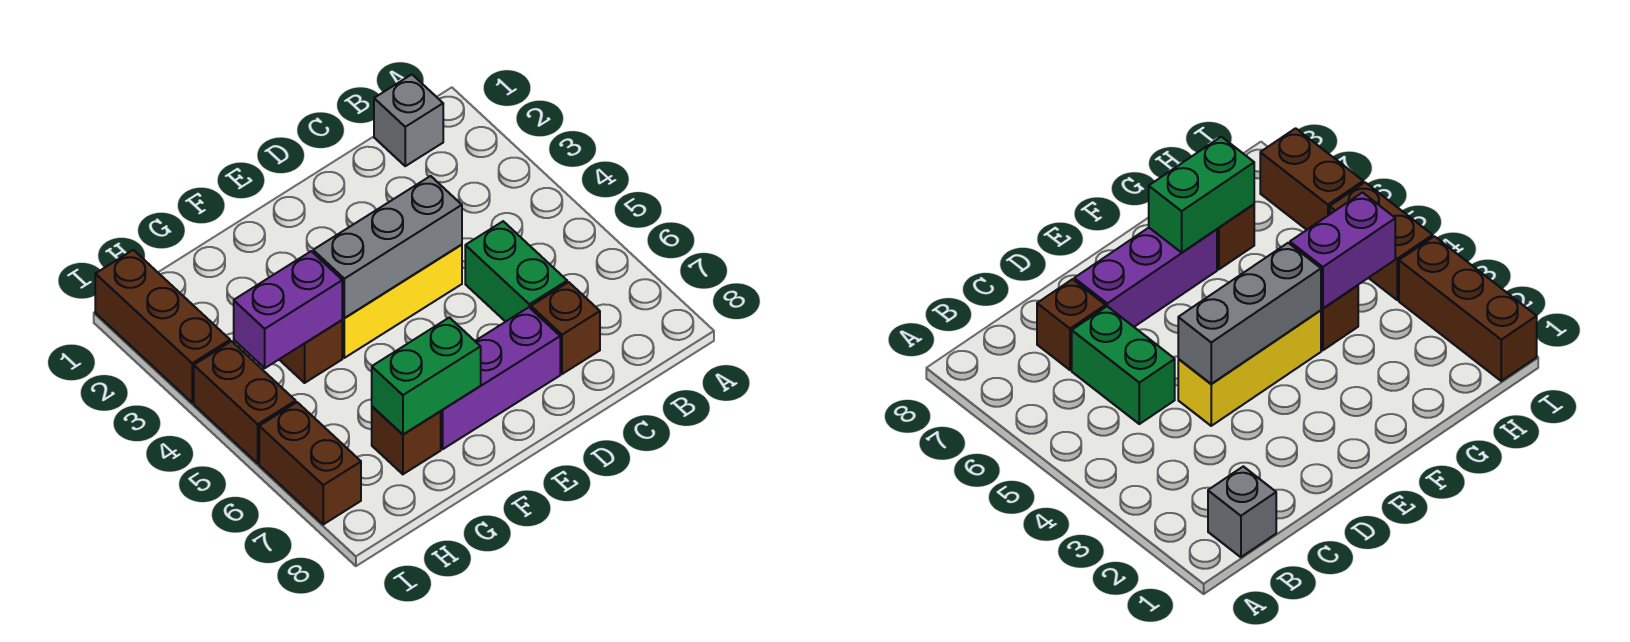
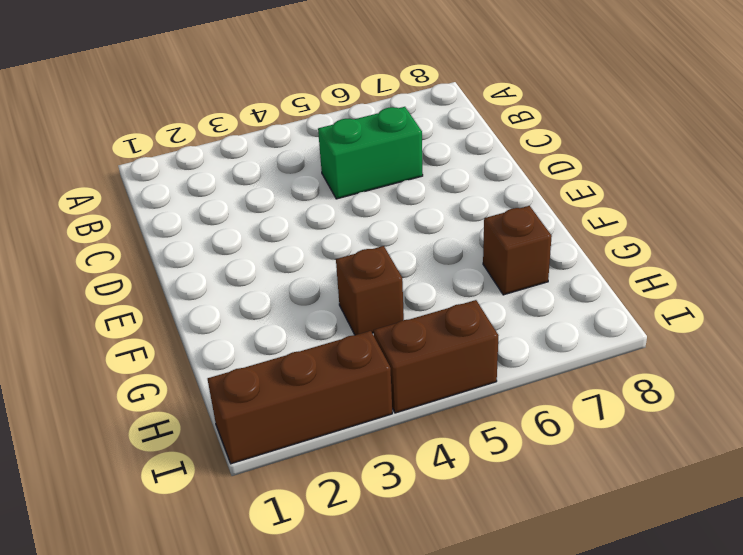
none -> grey brick B1 level 1
none -> brown brick C7 level 1
none -> yellow brick D4:F4 level 1

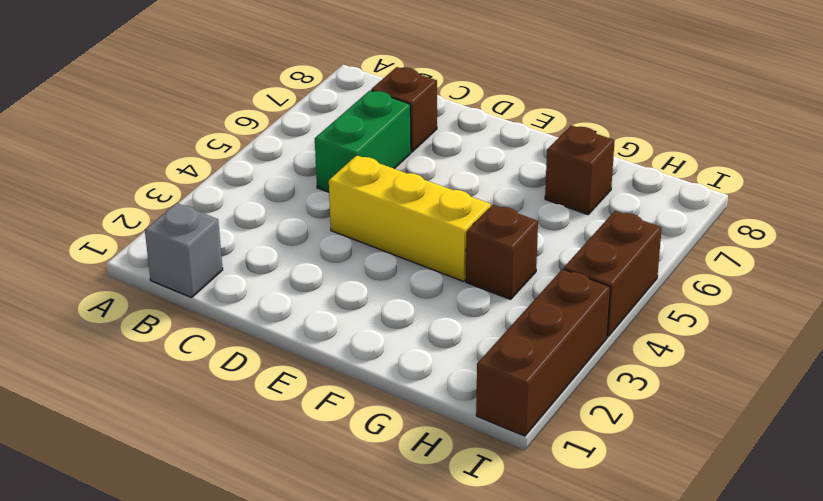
none -> purple brick D7:F7 level 1
none -> brown brick I6:I7 level 1
none -> grey brick D4:F4 level 2

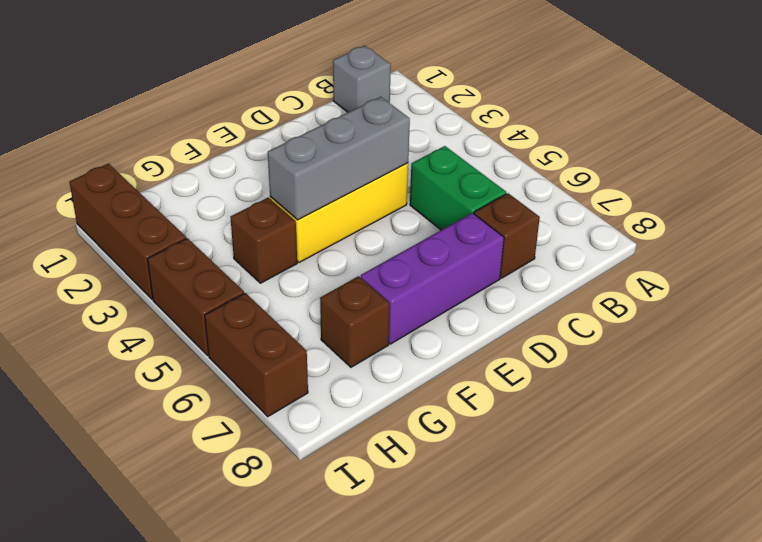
none -> green brick F7:G7 level 2
none -> purple brick G4:H4 level 2

